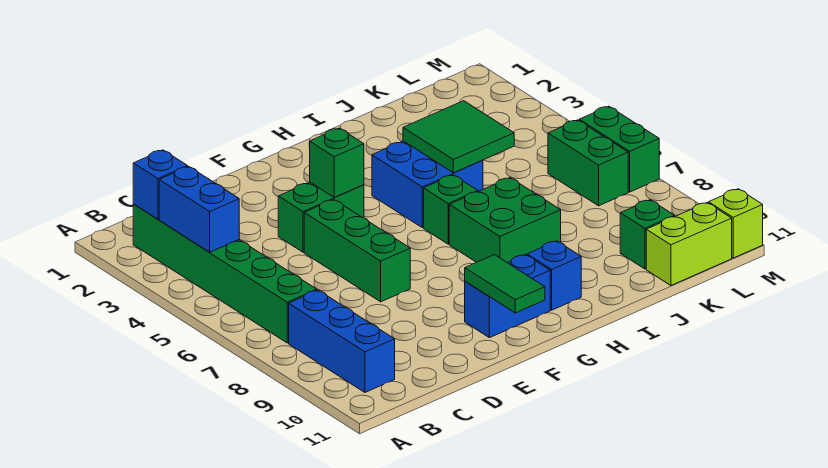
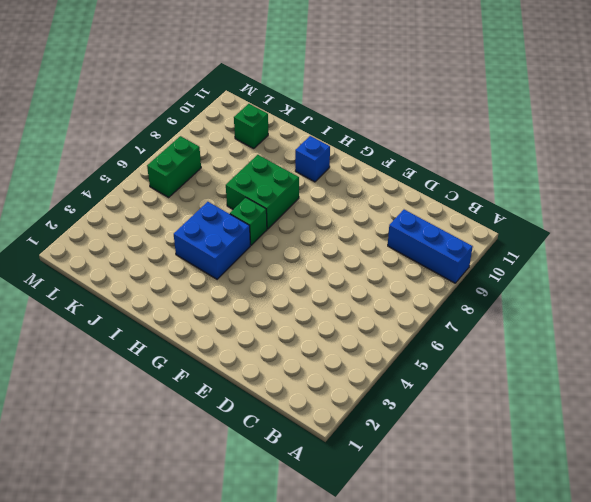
blue brick A9:C9 level 1 -> blue brick B8:B10 level 1
none -> green brick B2:B7 level 1
none -> green brick E4:F4 level 1
none -> green brick E5:E7 level 1

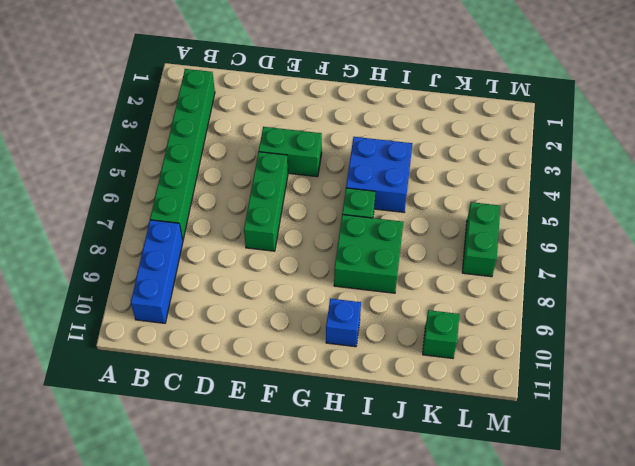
none -> blue brick F10:G10 level 1
none -> lime brick K11:L11 level 1
none -> green brick M6:M7 level 1

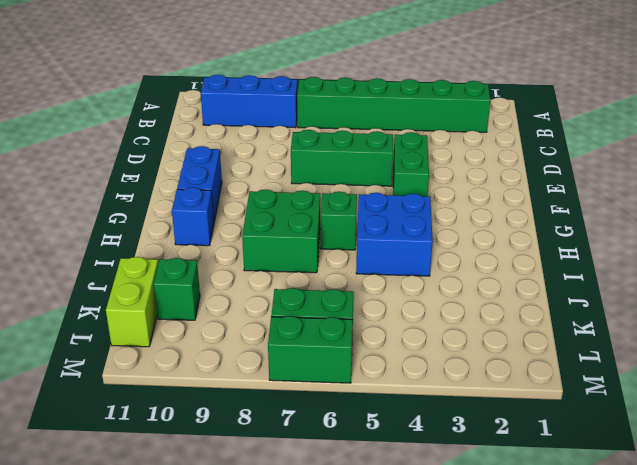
none -> lime brick M11 level 1
none -> blue brick B2 level 2
none -> blue brick B3:B4 level 2

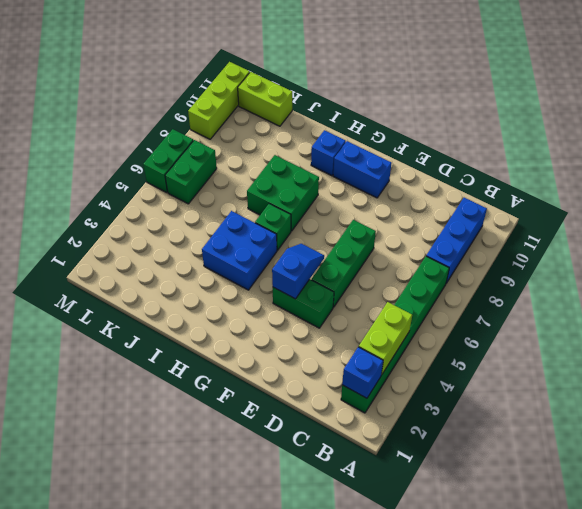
lime brick B3:B4 level 2 -> blue brick B3:B4 level 2
blue slope F4:F5 level 2 top 4 -> green brick F4 level 2
lime brick M9:M11 level 1 -> lime brick M11 level 1
none -> green brick K10 level 1
none -> green tile F10:F11 level 2
none -> green tile I4:J5 level 2

